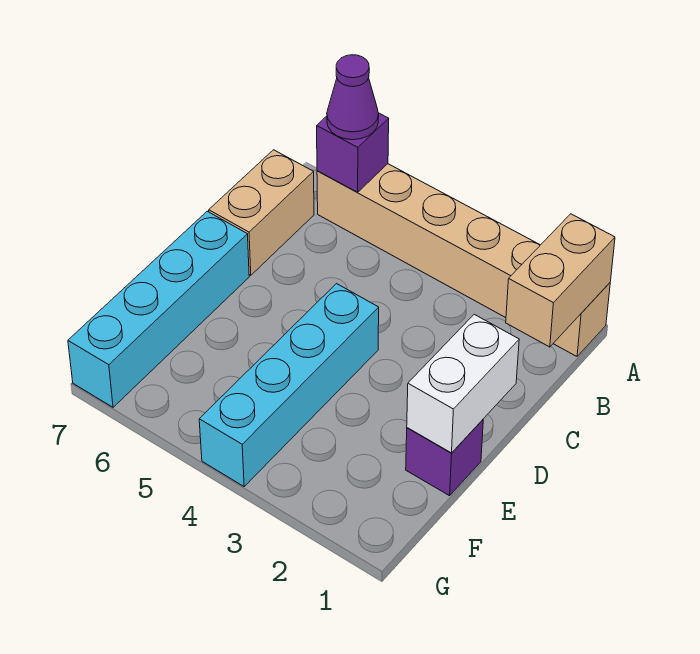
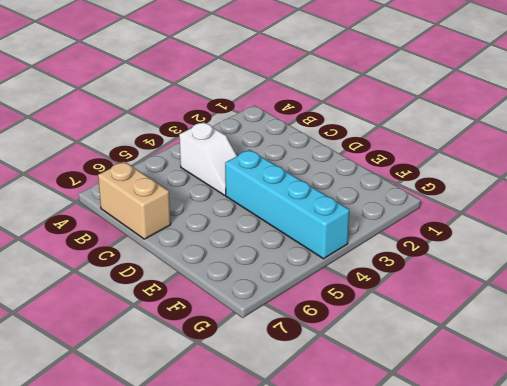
white slope B4:C4 level 1 top B -> none
none -> tan brick A1:A6 level 1
none -> cyan brick D7:G7 level 1

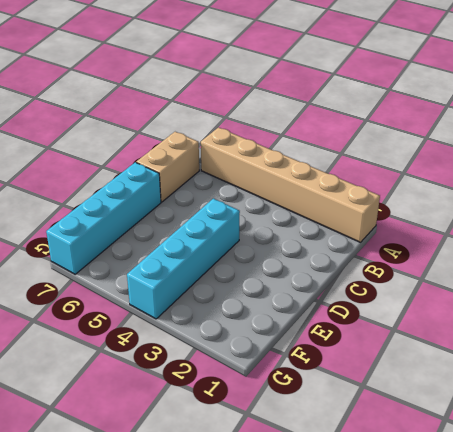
none -> purple brick E1 level 1
none -> tan brick A1:B1 level 2

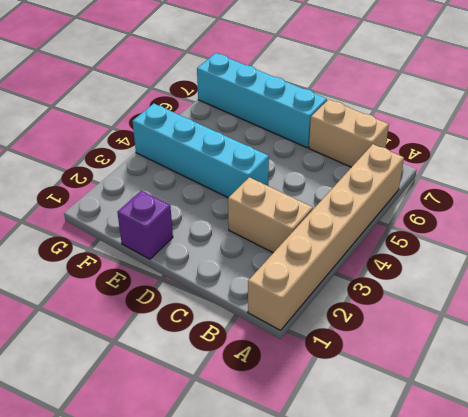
tan brick B3:C3 level 1 -> tan brick A1:B1 level 2
none -> purple brick A6 level 2
none -> white brick D1:E1 level 2

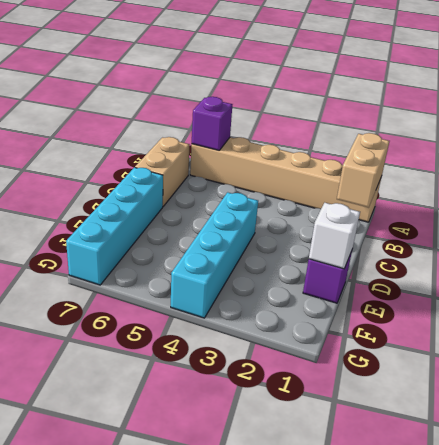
white brick E1 level 2 -> white brick D1:E1 level 2
none -> purple cone A6 level 3

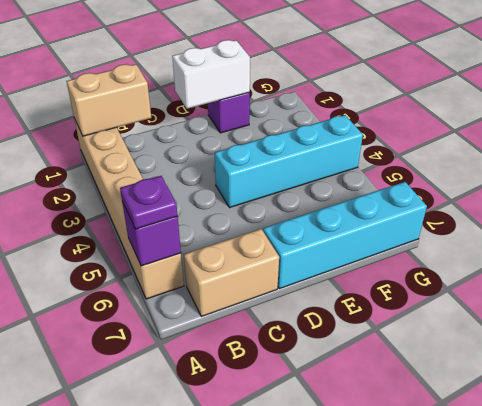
purple plate A6 level 3 -> purple cone A6 level 3

